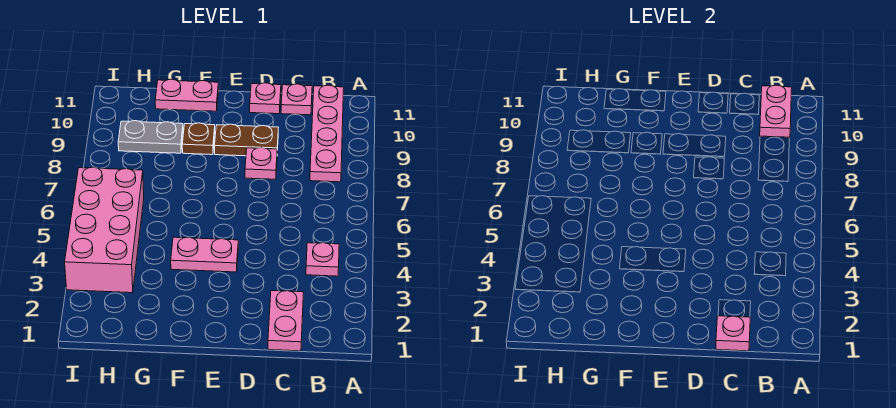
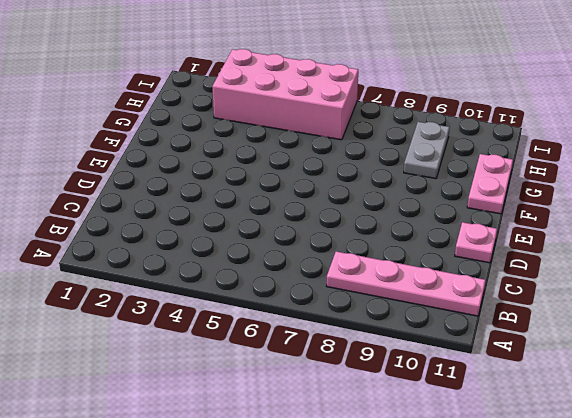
none -> pink plate B4 level 1
none -> pink plate C1:C2 level 1
none -> pink plate C11 level 1

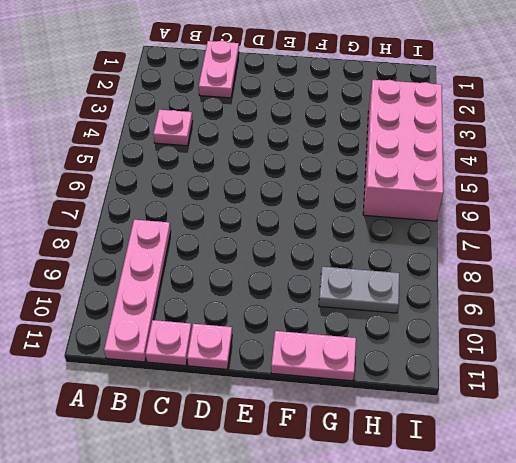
none -> pink plate D8 level 1
none -> brown plate D9:E9 level 1
none -> pink plate E4:F4 level 1

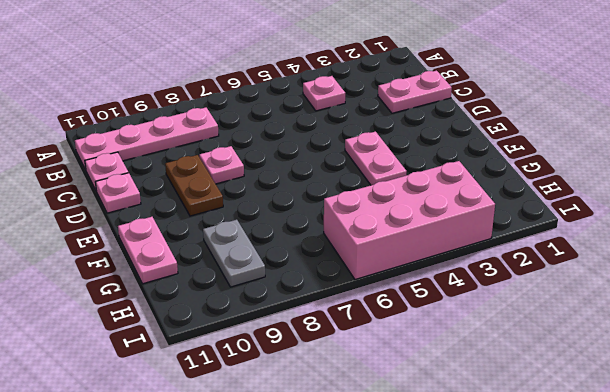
none -> brown plate F9 level 1
none -> pink plate B10:B11 level 2
none -> pink plate C1 level 2

